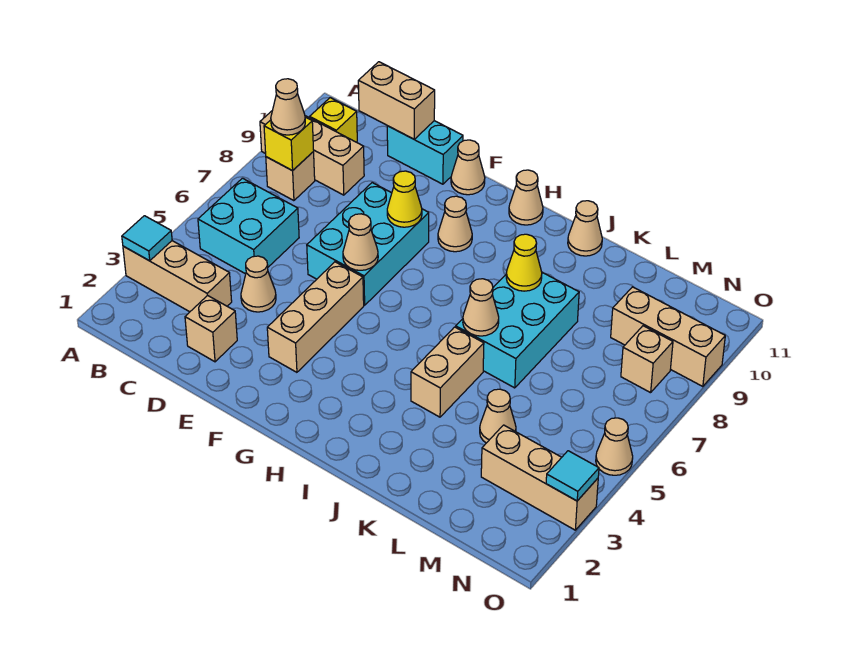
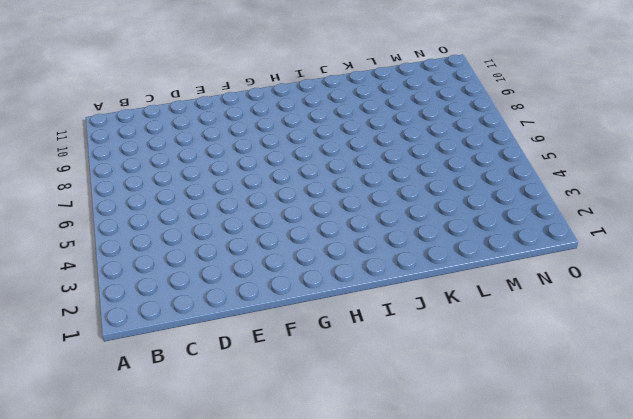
none -> tan brick A3:C3 level 1
none -> tan brick A9:C9 level 1
none -> cyan brick B5:C6 level 1
none -> tan brick B8 level 1

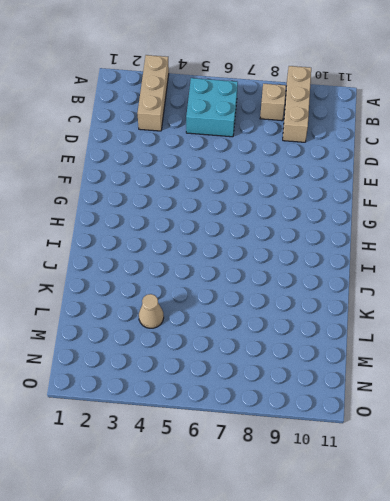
none -> yellow brick B10 level 1
none -> tan brick D2 level 1
none -> tan cone D4 level 1
none -> cyan brick D11:E11 level 1

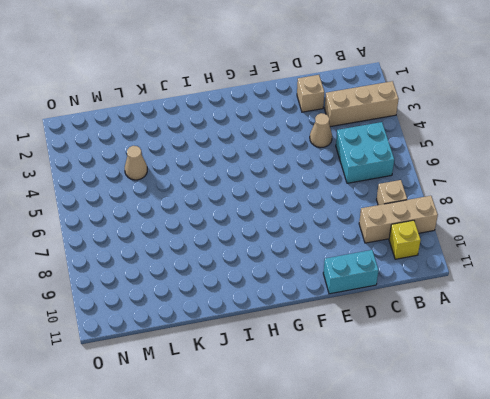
none -> cyan brick E6:F8 level 1
none -> tan brick F3:F5 level 1
none -> tan cone F11 level 1
none -> tan cone G9 level 1

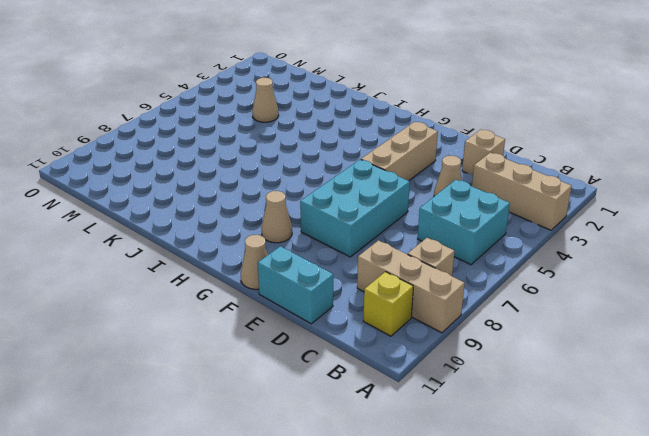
none -> tan cone H11 level 1
none -> tan brick J4:J5 level 1
none -> cyan brick J6:K8 level 1
none -> tan cone J11 level 1

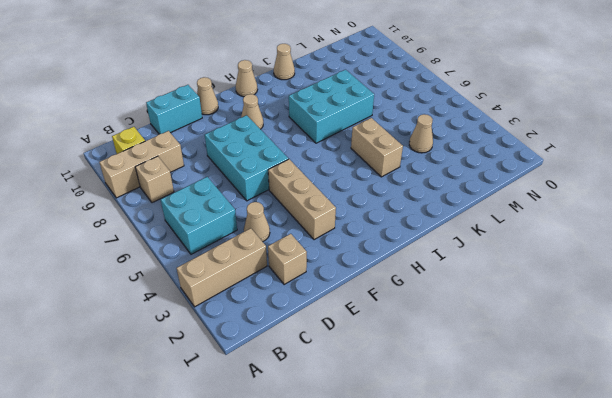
cyan brick I7:K8 level 1 -> cyan brick J6:K8 level 1
none -> tan brick M3:O3 level 1
none -> tan brick M9:O9 level 1
none -> tan brick N8 level 1
none -> tan cone O5 level 1

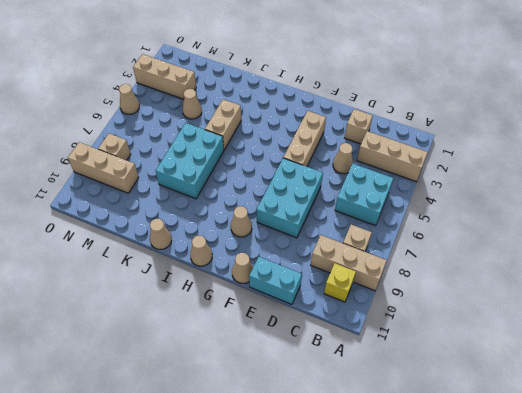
none -> cyan tile A3 level 2
none -> yellow brick B8 level 2
none -> tan brick C11:D11 level 2
none -> tan cone F6 level 2

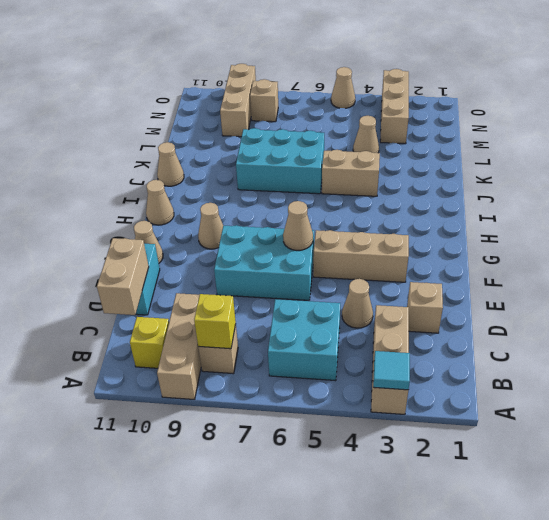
none -> yellow cone F8 level 2
none -> tan cone J6 level 2
none -> yellow cone J8 level 2
none -> cyan tile O3 level 2

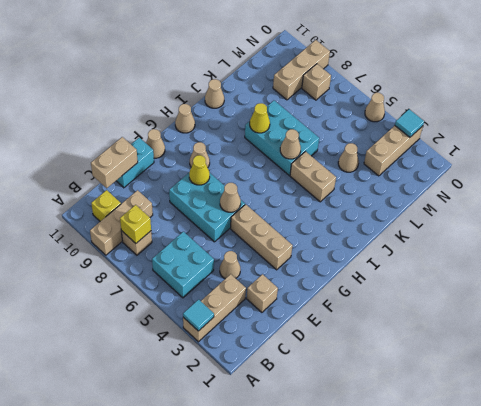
none -> tan cone B8 level 3

